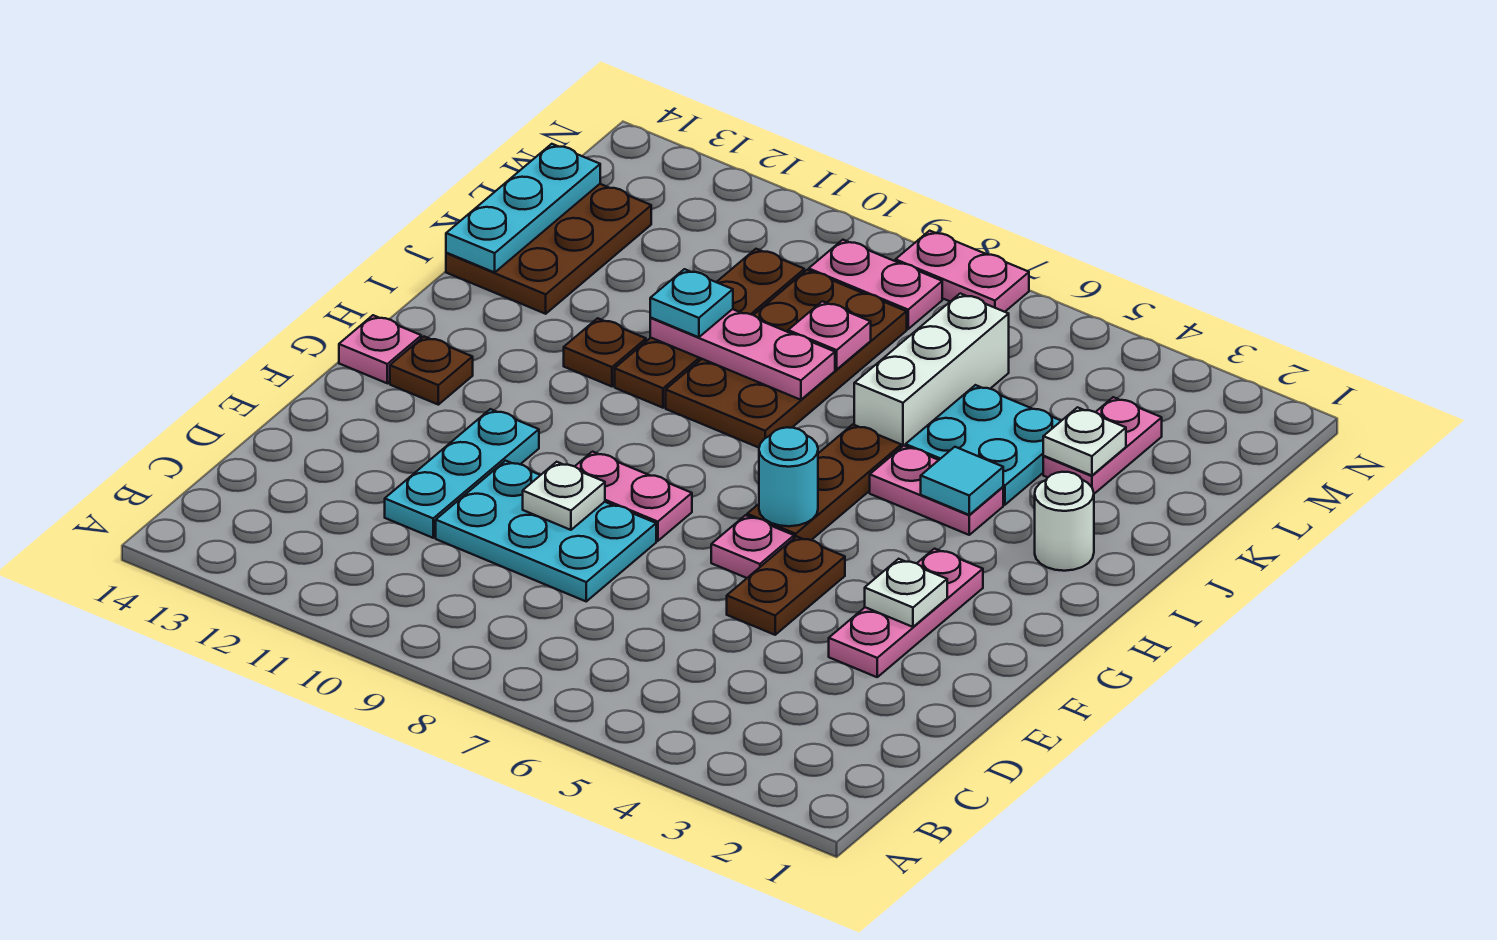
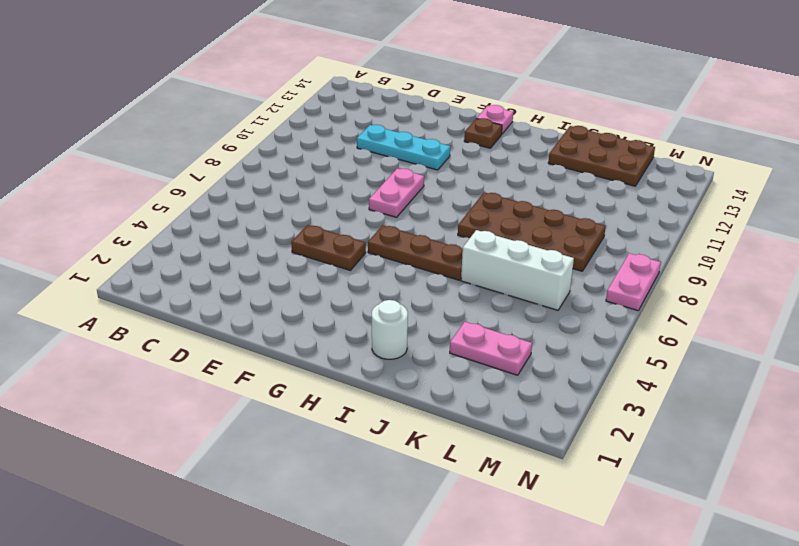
none -> cyan plate D8:E10 level 1
none -> pink plate E3:G3 level 1
none -> pink plate F6 level 1

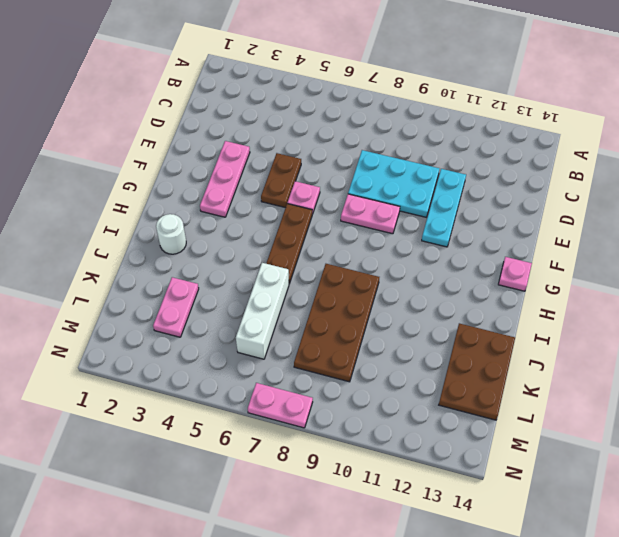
none -> brown plate G13 level 1
none -> pink plate I4:I5 level 1
none -> brown plate I10:L10 level 1

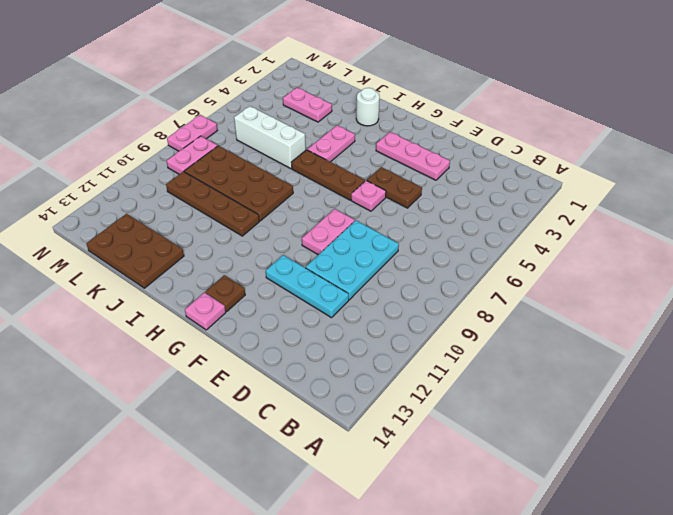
none -> brown plate I11 level 1
none -> cyan plate J4:K5 level 1
none -> white plate E9 level 2

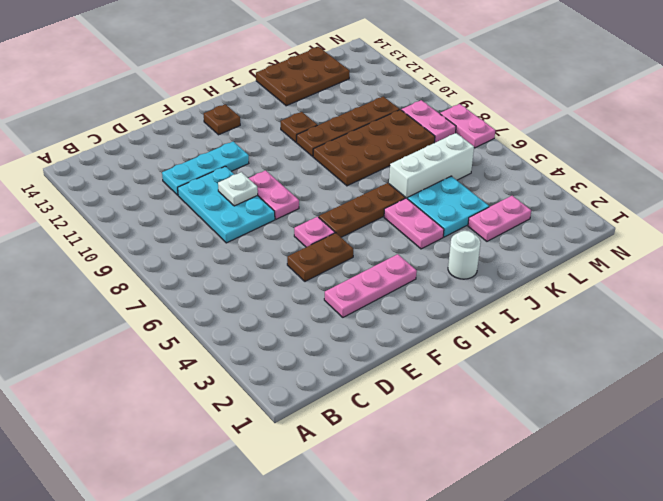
none -> pink plate G14 level 1
none -> white plate F3 level 2
none -> cyan round brick G6 level 2

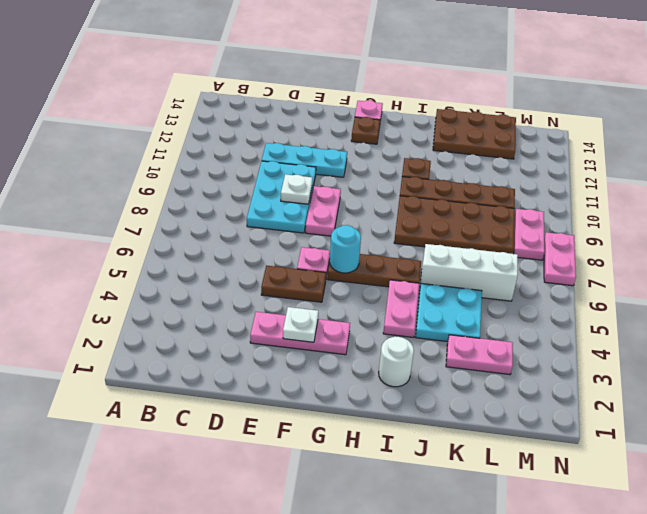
none -> cyan tile I4 level 2
none -> pink plate J8:J10 level 2
none -> cyan plate J14:L14 level 2

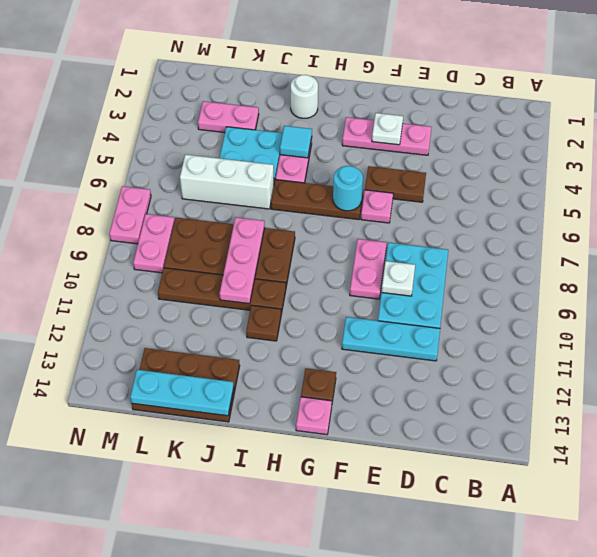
none -> white plate K3 level 2
none -> pink plate K8 level 2
none -> cyan plate J10 level 3

